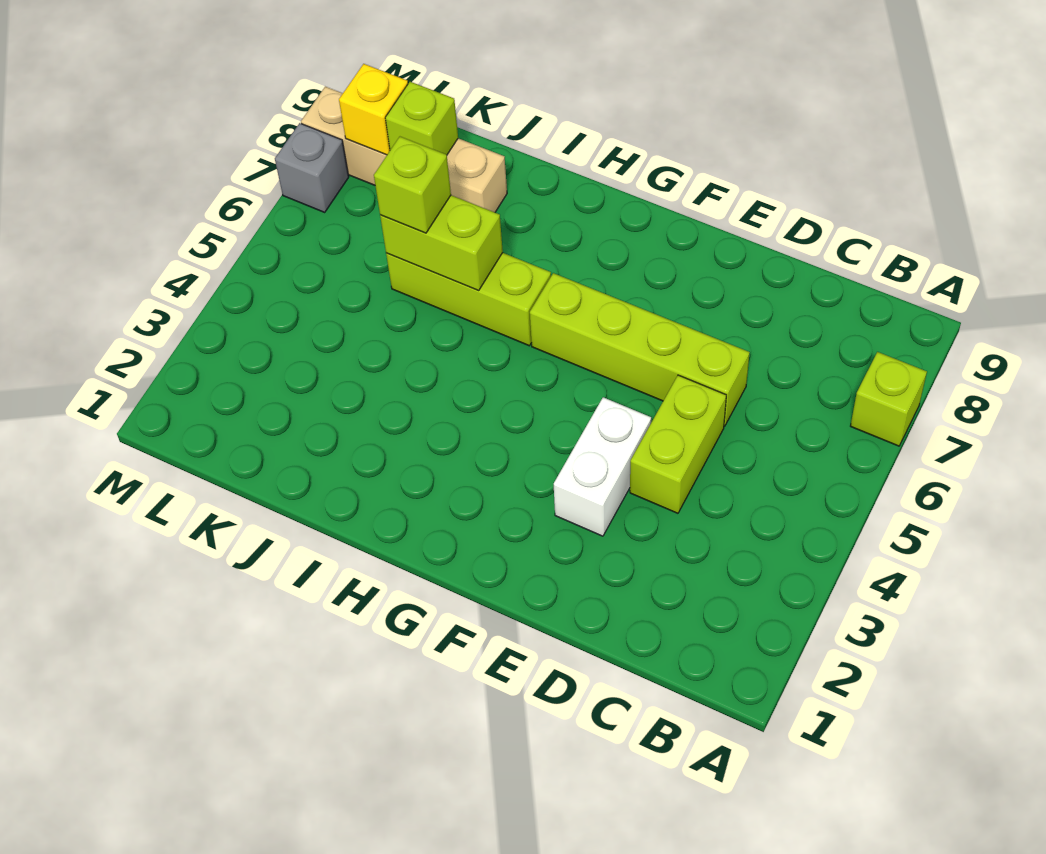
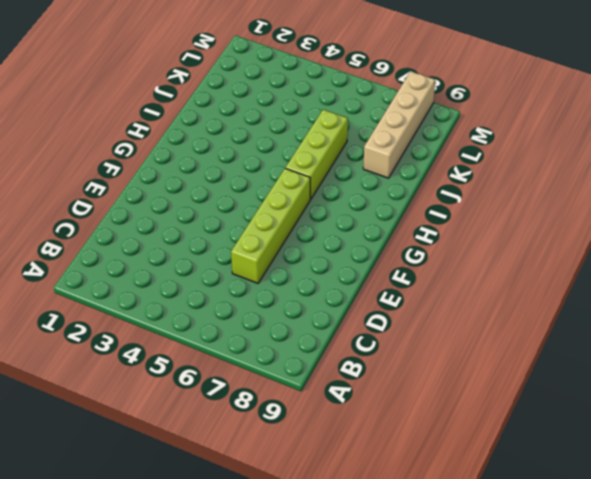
none -> lime brick A7 level 1
none -> lime brick D4:D5 level 1

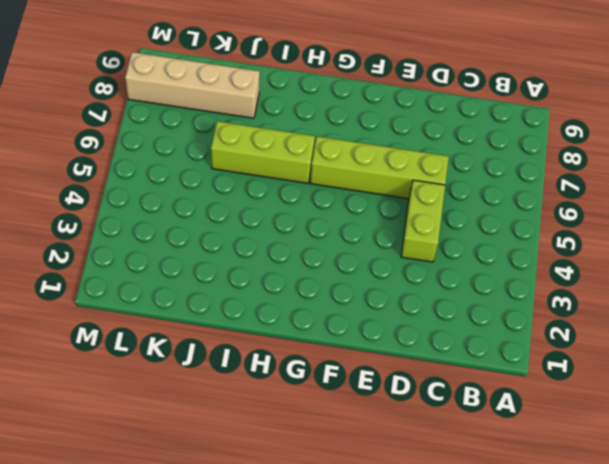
none -> lime brick A7 level 1
none -> white brick E3:E4 level 1

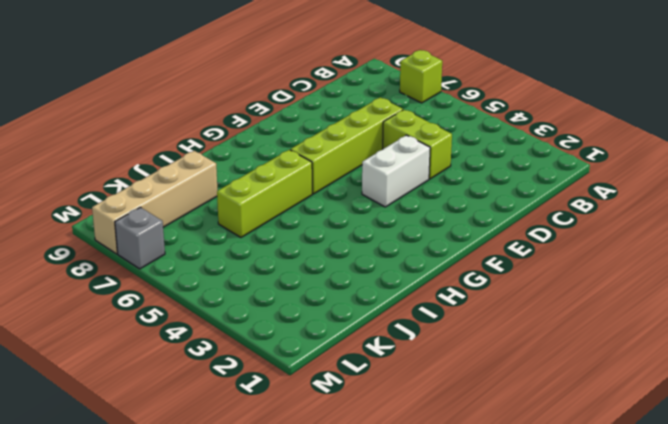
white brick E4:F4 level 1 -> white brick E3:E4 level 1
none -> lime brick I6:J6 level 2
none -> lime brick K8 level 2

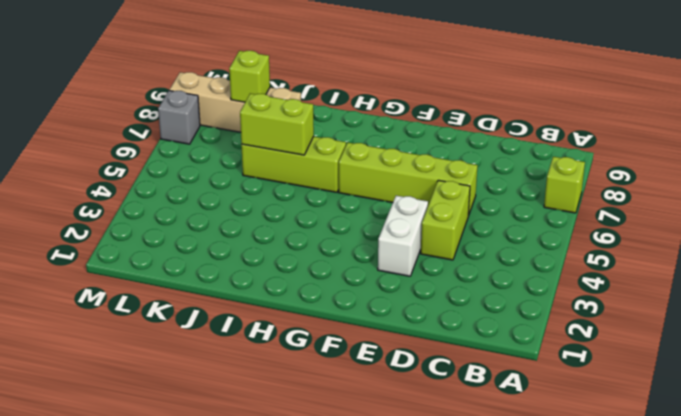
none -> yellow brick L8 level 2
none -> lime brick J6 level 3

